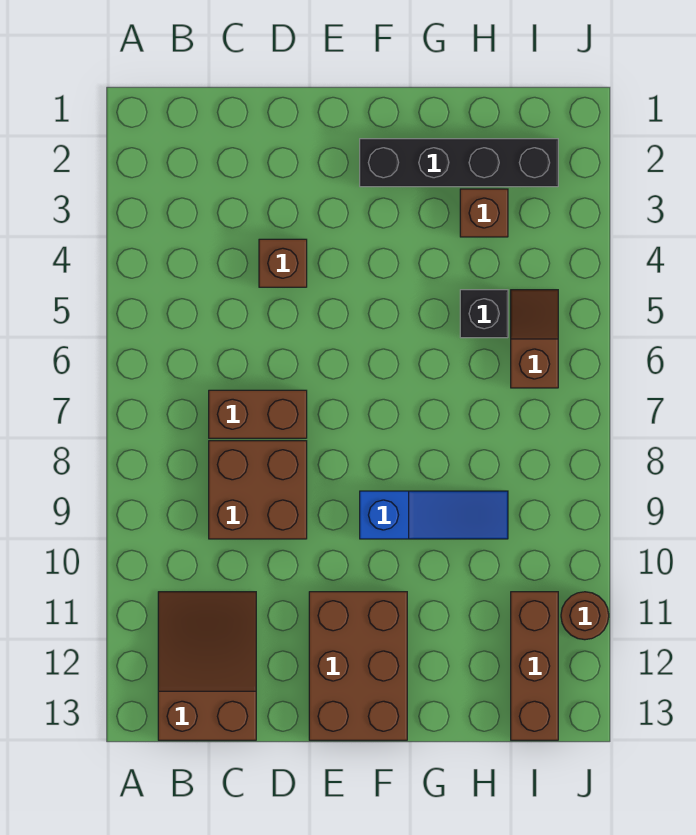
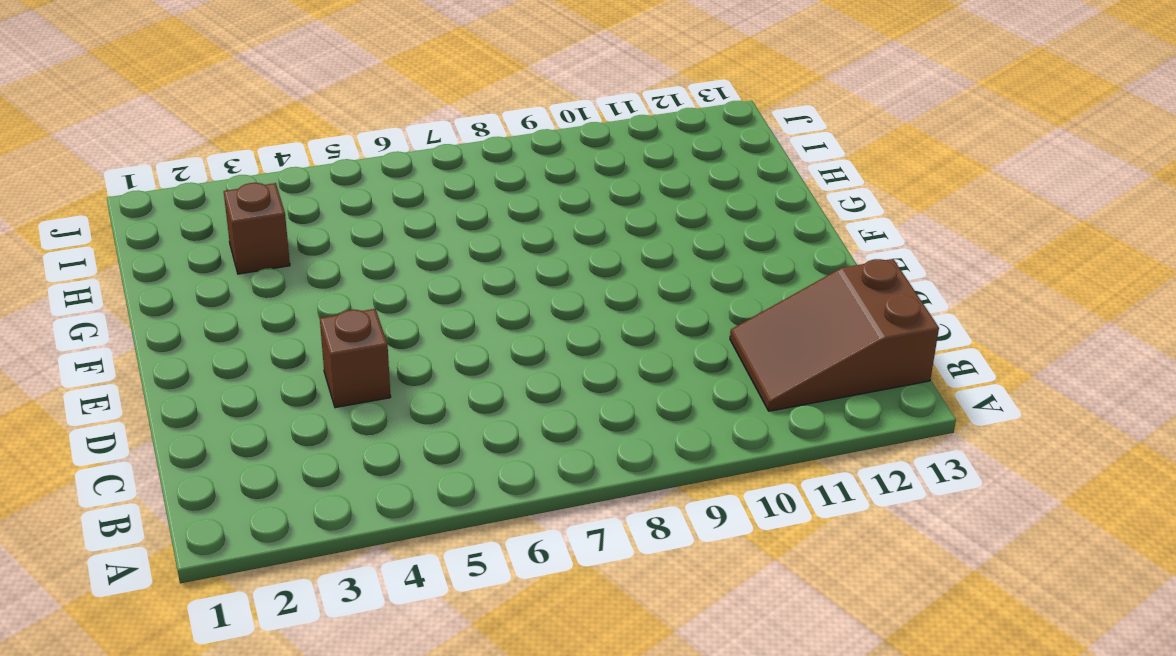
none -> brown brick C7:D7 level 1
none -> brown brick C8:D9 level 1
none -> brown brick E11:F13 level 1

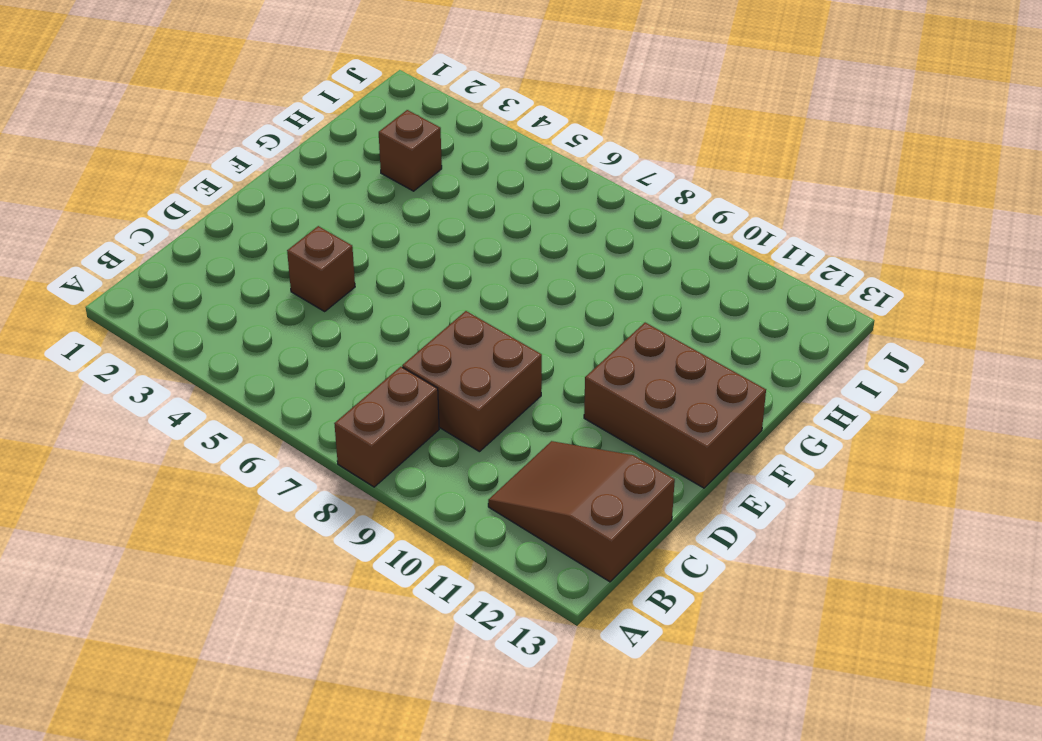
brown brick A8:B8 level 1 -> brown brick C7:D7 level 1
none -> black brick F2:I2 level 1
none -> blue slope F9:H9 level 1 top F
none -> black brick H5 level 1

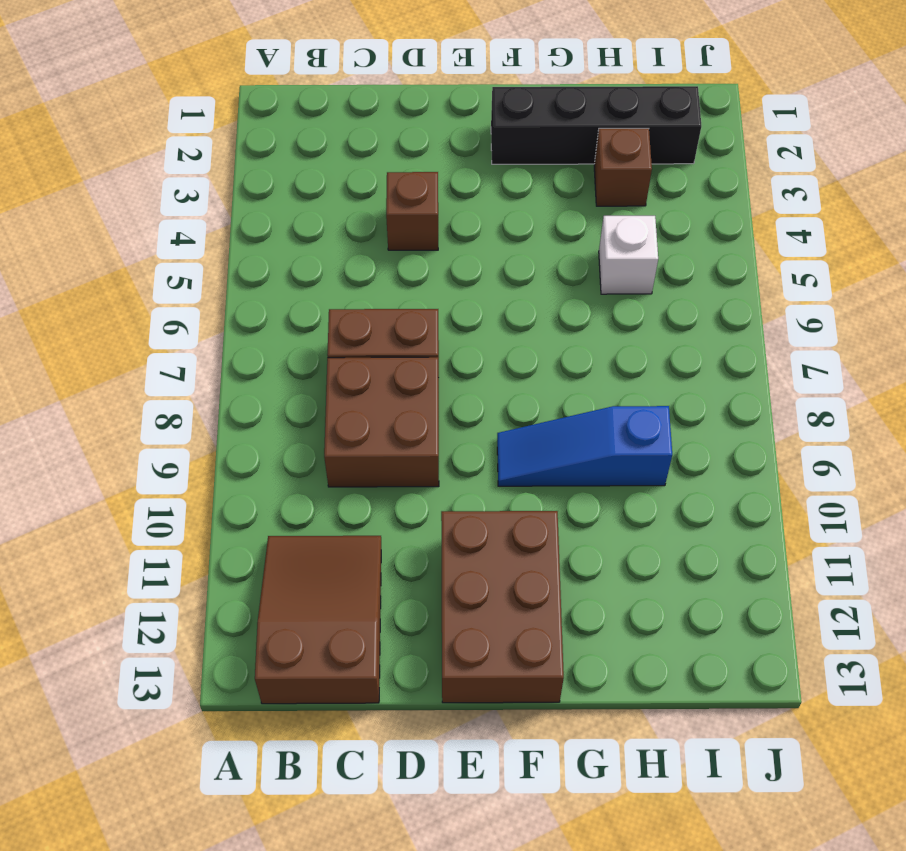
blue slope F9:H9 level 1 top H -> blue slope F9:H9 level 1 top F
white brick H5 level 1 -> black brick H5 level 1
none -> brown slope I5:I6 level 1 top 6
none -> brown brick I11:I13 level 1
none -> brown round brick J11 level 1

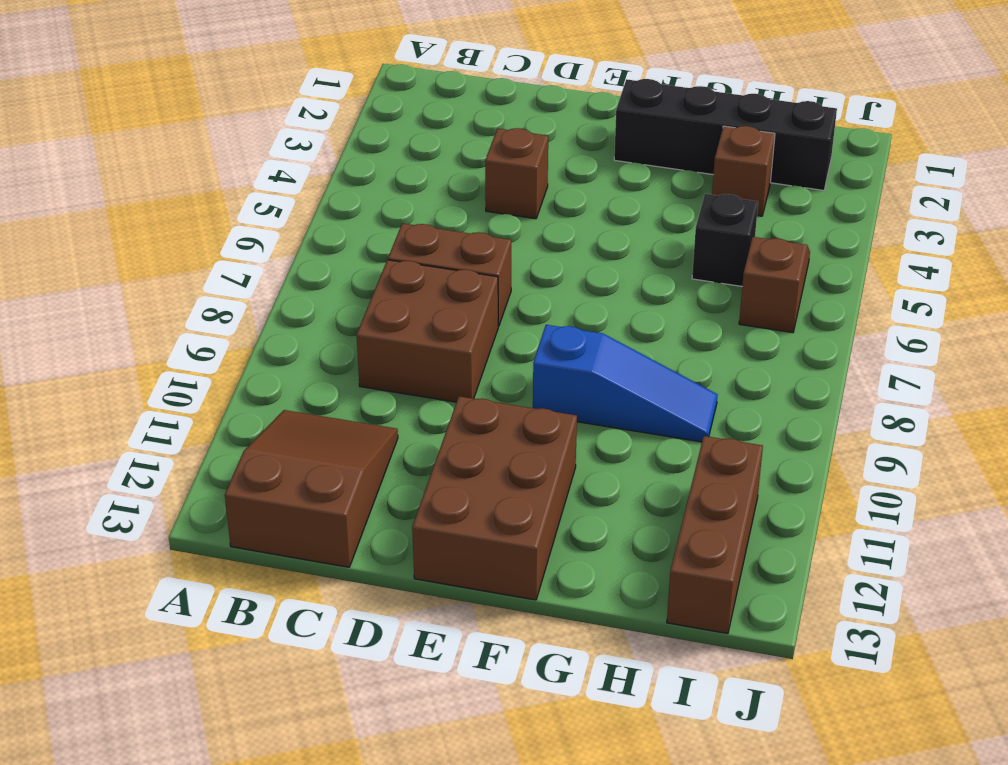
none -> brown round brick J11 level 1

